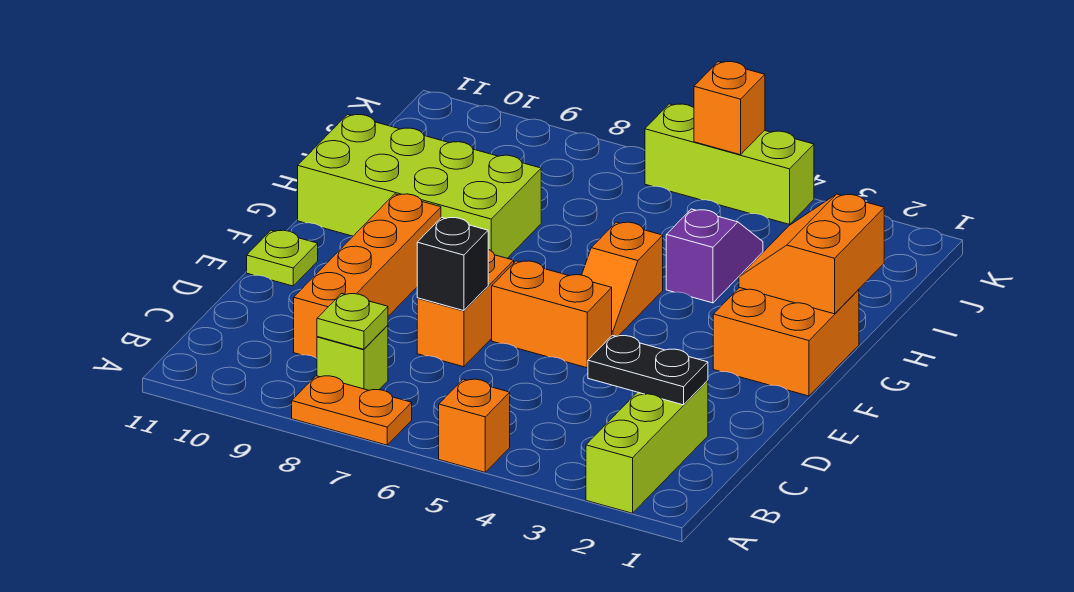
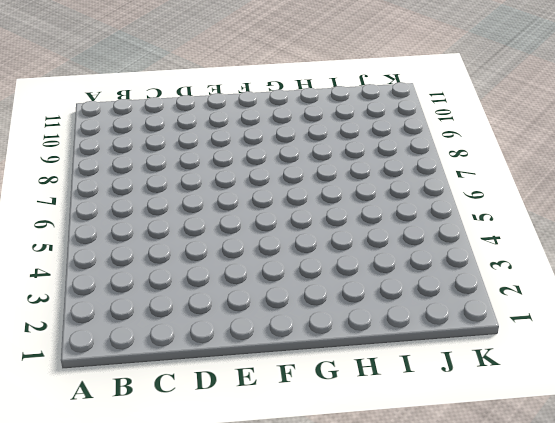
none -> lime brick A2:C2 level 1
none -> orange brick A5 level 1
none -> orange plate A7:A8 level 1

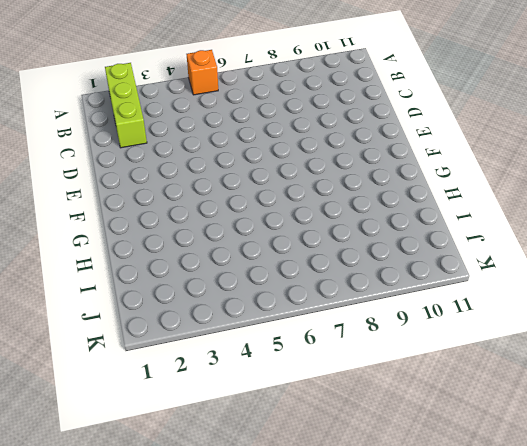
none -> orange plate A7:A8 level 1
none -> lime brick B8 level 1
none -> orange brick C9:F9 level 1

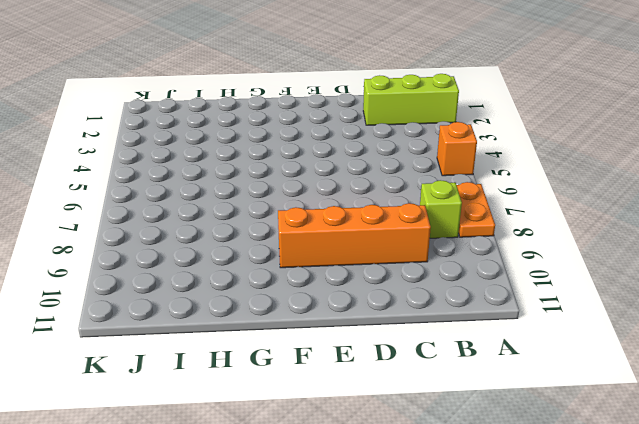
none -> orange brick D7:E7 level 1
none -> orange brick E5:E6 level 1
none -> lime plate E11 level 1

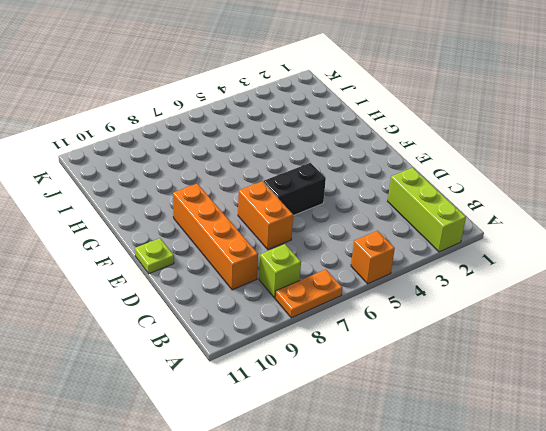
black brick E5:E6 level 1 -> orange brick E5:E6 level 1
none -> orange brick F1:G2 level 1
none -> orange slope F5:G5 level 1 top G
none -> lime brick G8:H11 level 1

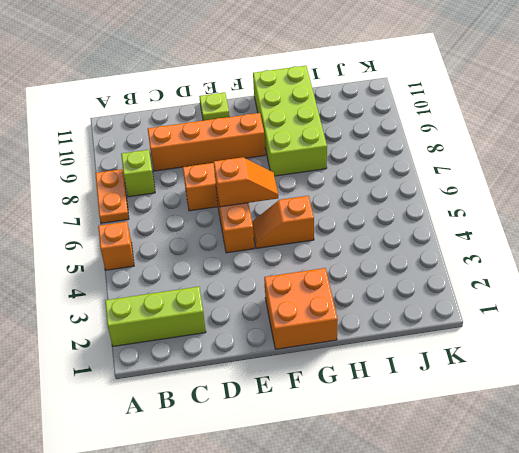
orange slope E6:F6 level 2 top E -> none
none -> purple slope H4:I4 level 1 top H
none -> lime brick K4:K6 level 1
none -> lime plate B8 level 2

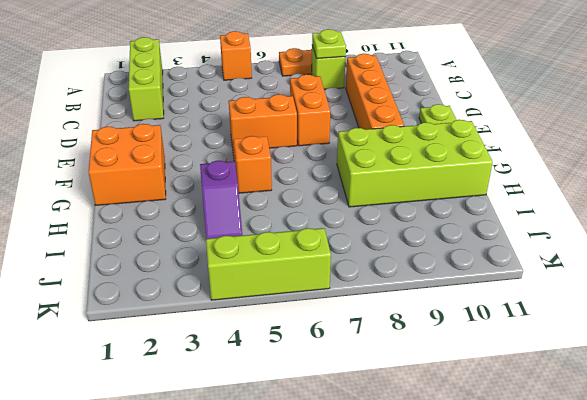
none -> black plate C2:C3 level 2
none -> black brick D7 level 2
none -> orange slope G1:H2 level 2 top 1

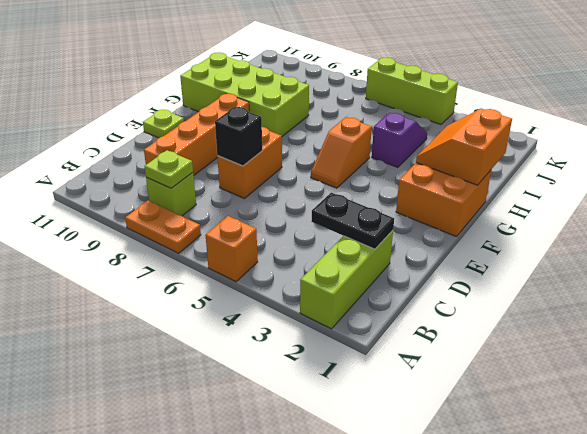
none -> orange brick E5:E6 level 1
none -> orange brick K5 level 2

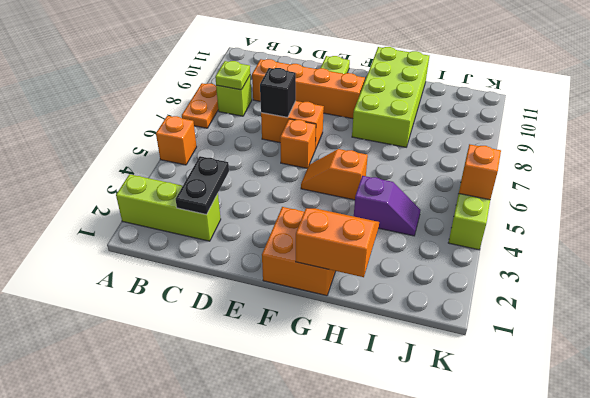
orange brick E6 level 1 -> orange brick E5:E6 level 1

